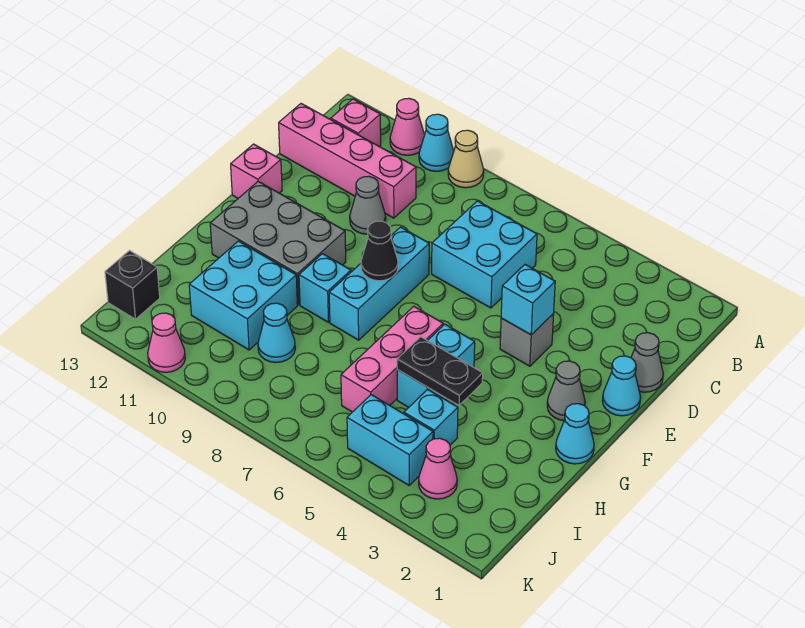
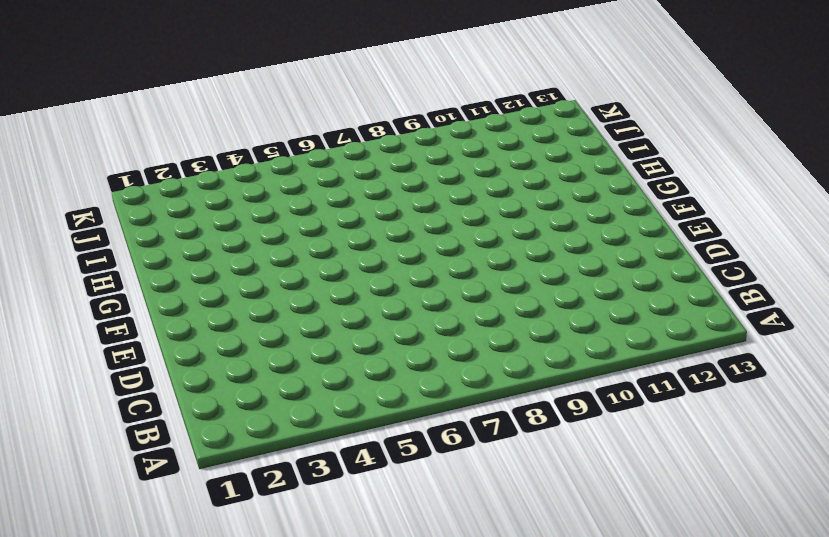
none -> tan cone A9 level 1
none -> cyan cone A10 level 1
none -> pink cone A11 level 1

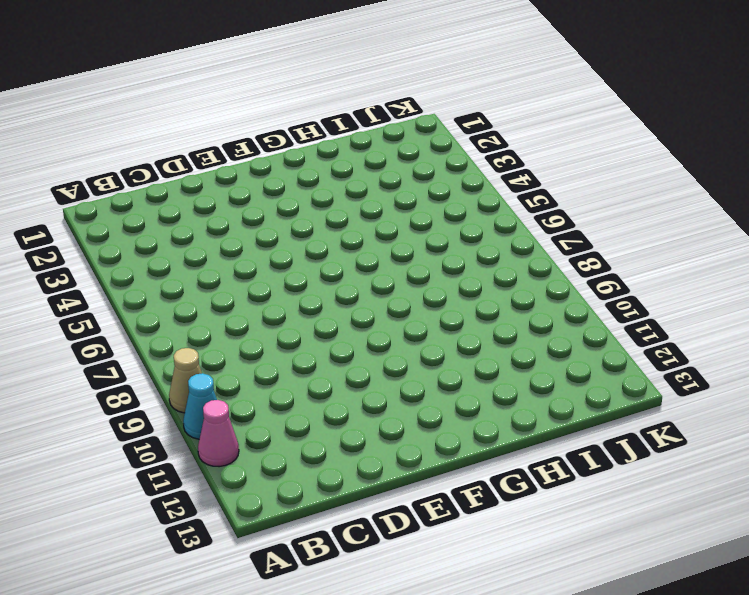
none -> pink brick B12 level 1
none -> cyan brick C6:D7 level 1
none -> pink brick C10:C13 level 1

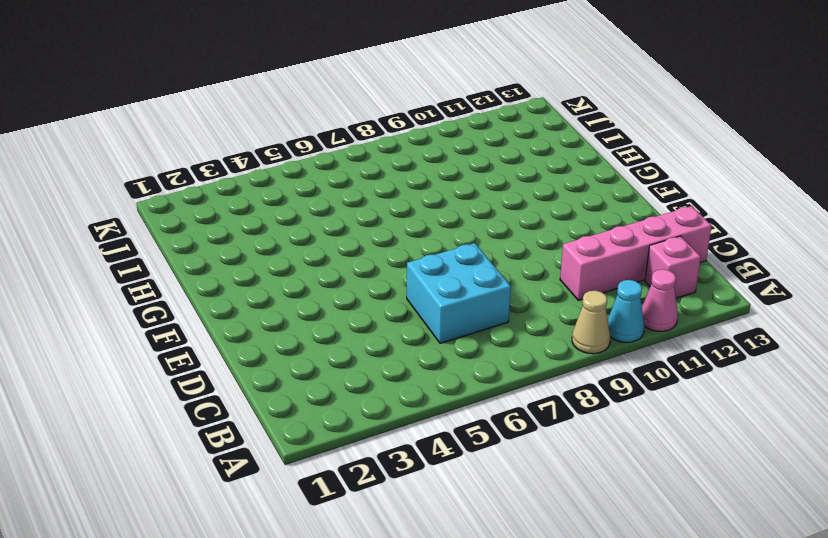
none -> grey cone D1 level 1
none -> grey cone D10 level 1
none -> cyan cone E1 level 1

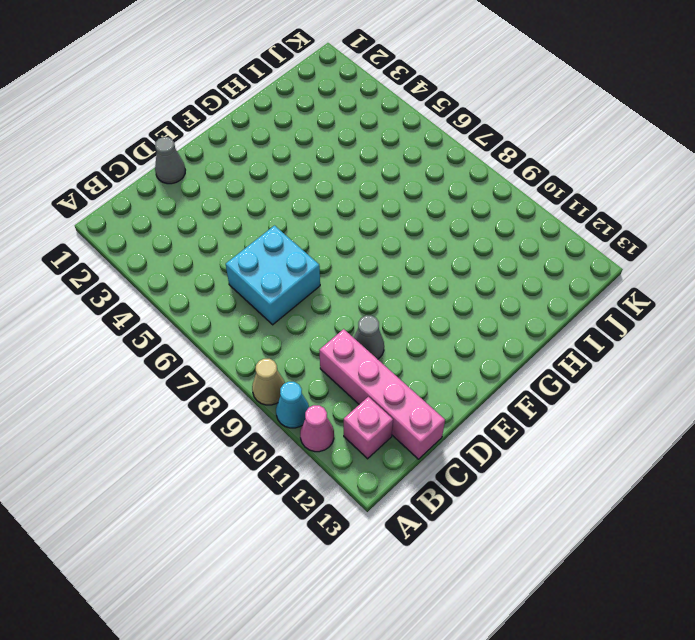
none -> cyan cone E1 level 1
none -> grey brick E4 level 1
none -> cyan brick E8:G8 level 1

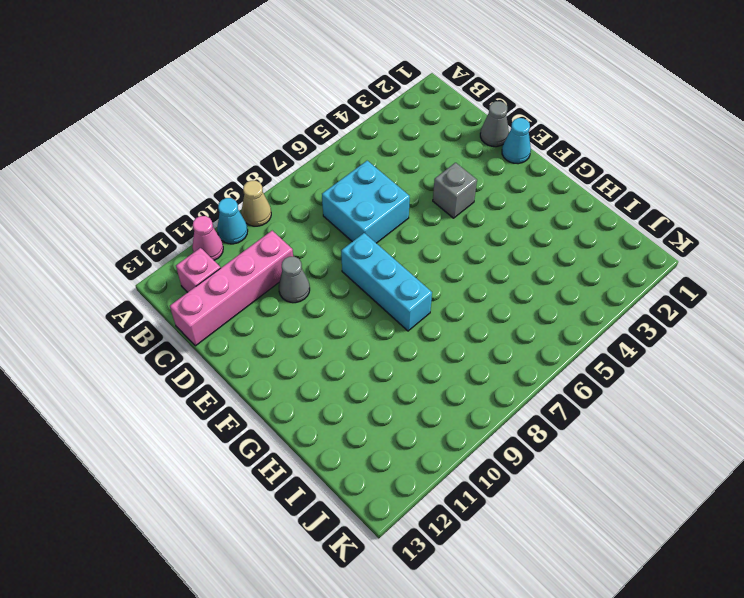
none -> pink brick E13 level 1
none -> grey cone F2 level 1
none -> grey brick F10:G12 level 1

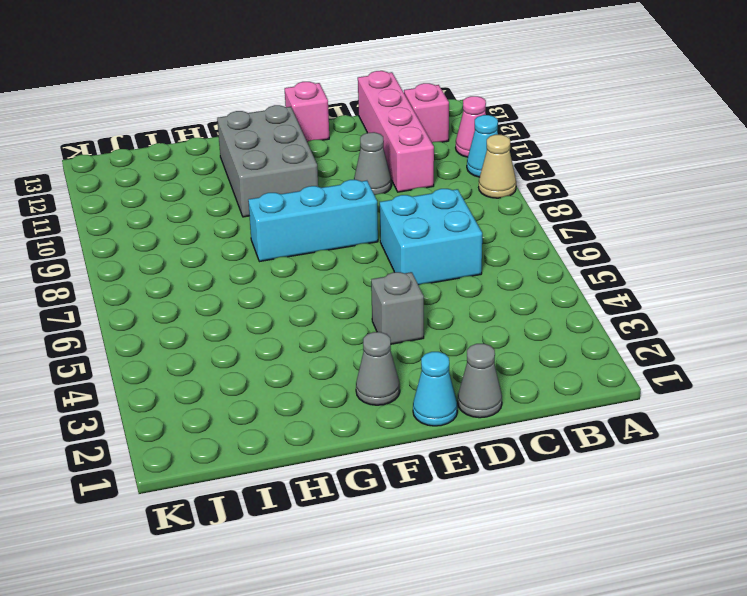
none -> cyan cone G1 level 1
none -> cyan brick G5:H5 level 1
none -> pink brick G6:I6 level 1

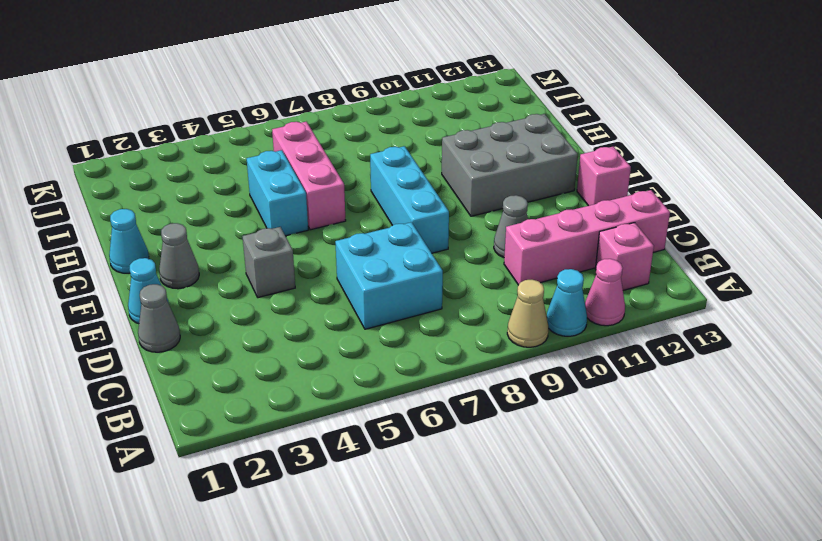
none -> cyan brick G9 level 1
none -> cyan brick H10:I11 level 1
none -> cyan brick I4 level 1

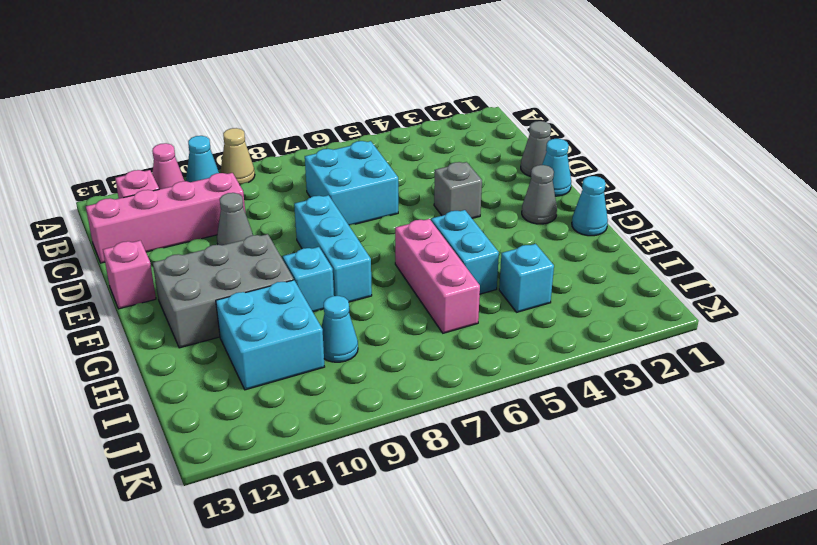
none -> pink cone J3 level 1
none -> cyan brick J4:J5 level 1
none -> black brick J13 level 1

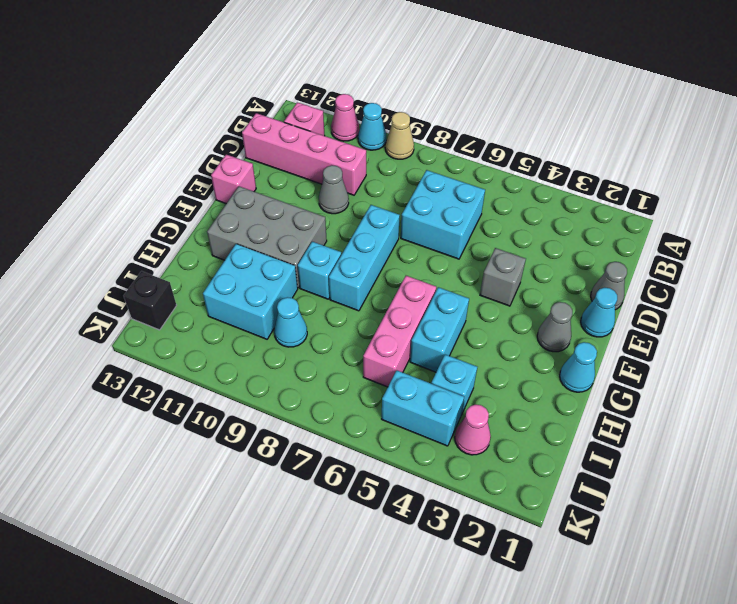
none -> pink cone K11 level 1
none -> cyan brick E4 level 2
none -> black cone F8 level 2

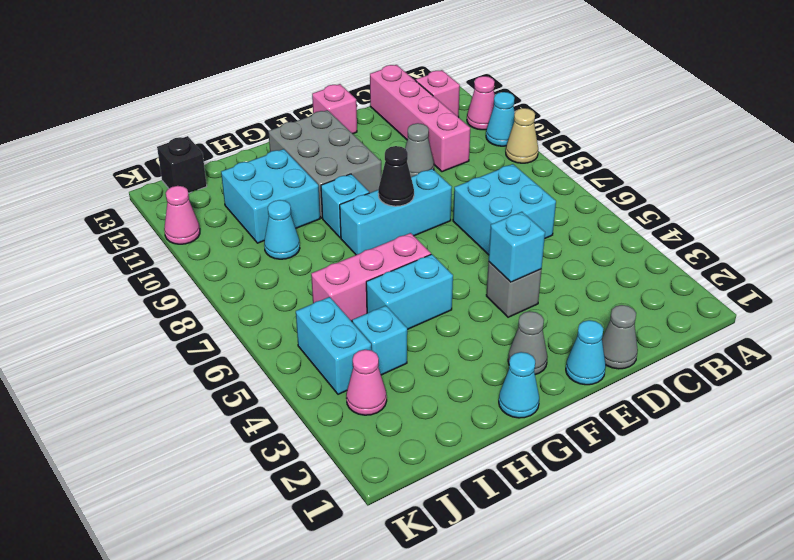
none -> black plate H4:H5 level 2

